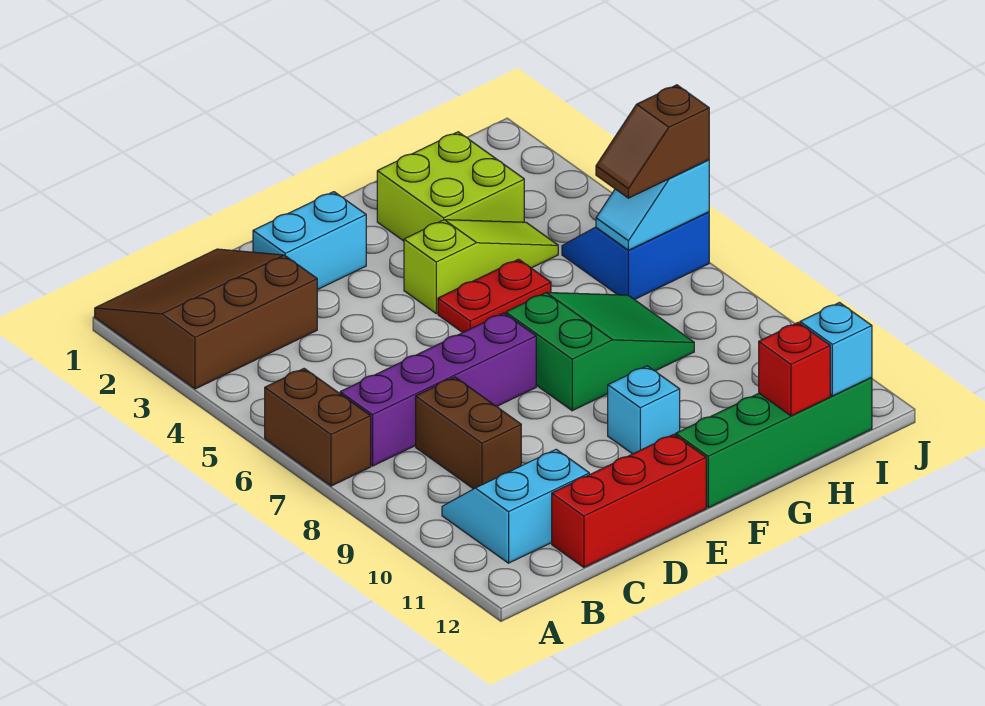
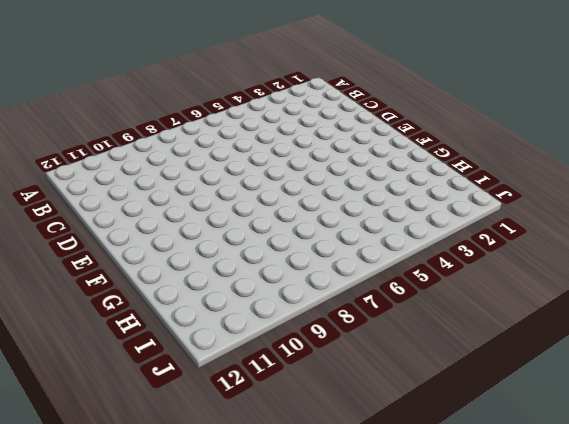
none -> brown slope A1:C3 level 1 top 3
none -> brown brick A6:A7 level 1
none -> purple brick B7:E7 level 1

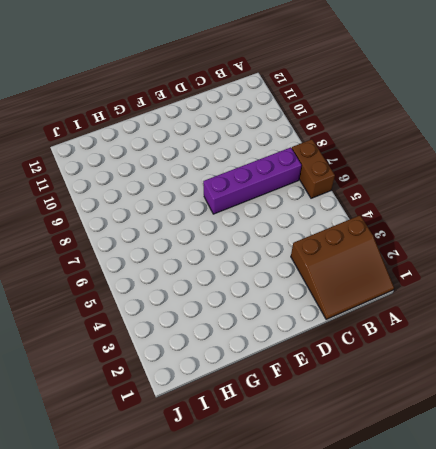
none -> cyan slope B10:C11 level 1 top 11
none -> brown brick C8:C9 level 1
none -> red brick C12:E12 level 1

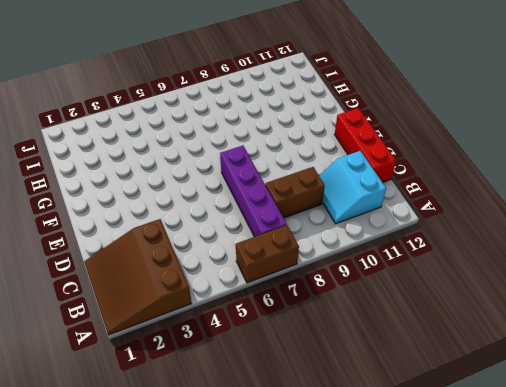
none -> cyan brick D2:E2 level 1
none -> lime slope F4:H4 level 1 top F
none -> red plate F5:G5 level 1

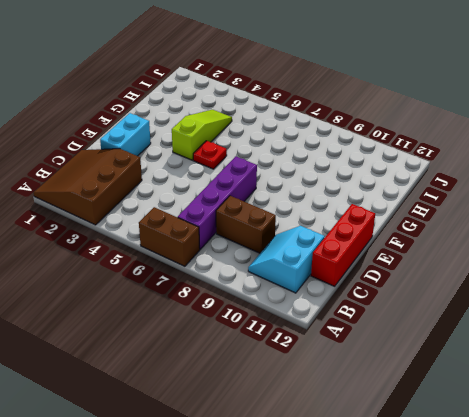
red plate F5 level 1 -> red plate F5:G5 level 1
none -> green slope F7:H8 level 1 top F
none -> cyan brick F10 level 1
none -> green brick F12:I12 level 1

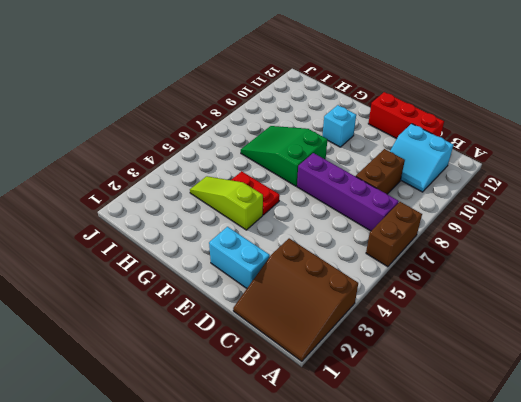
none -> green brick F12:I12 level 1
none -> lime brick G2:H3 level 1
none -> blue slope I5:J6 level 1 top 6

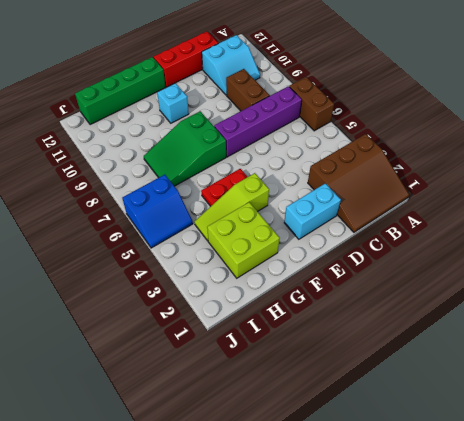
none -> red brick H12 level 2
none -> cyan slope I6:J6 level 2 top J
none -> cyan brick I12 level 2

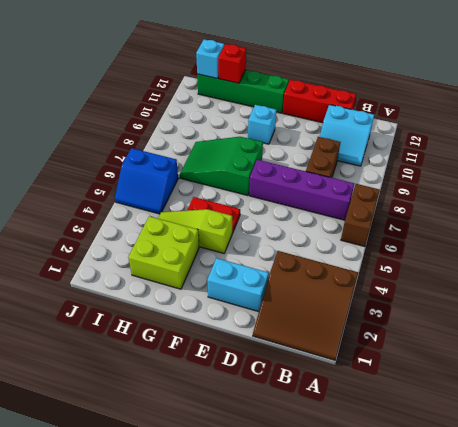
none -> cyan slope I6:J6 level 2 top J
none -> brown slope I6:J6 level 3 top J

